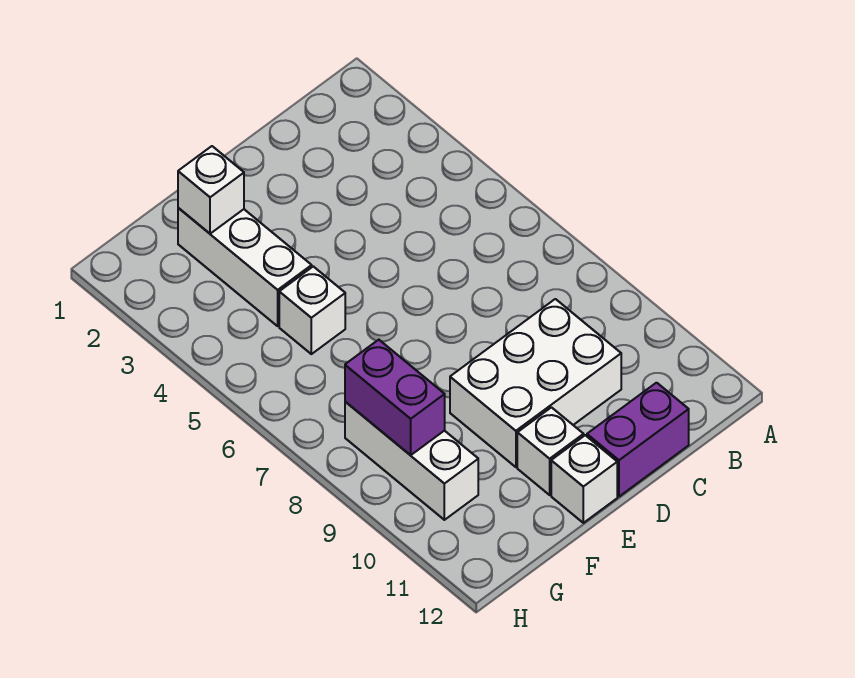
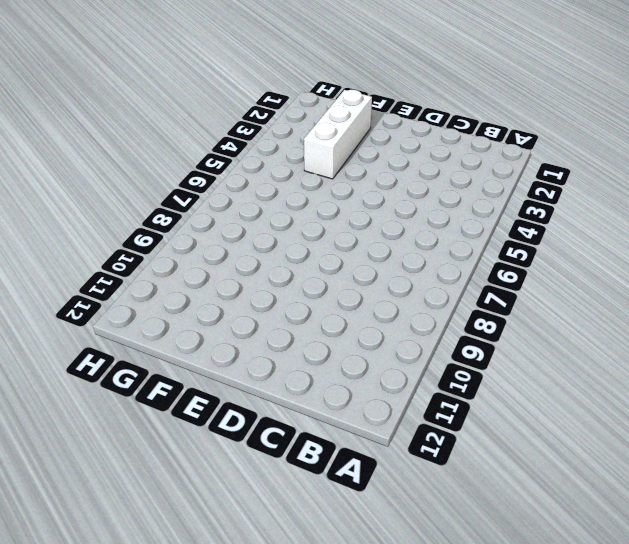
none -> white brick C9:E10 level 1
none -> purple brick C12:D12 level 1

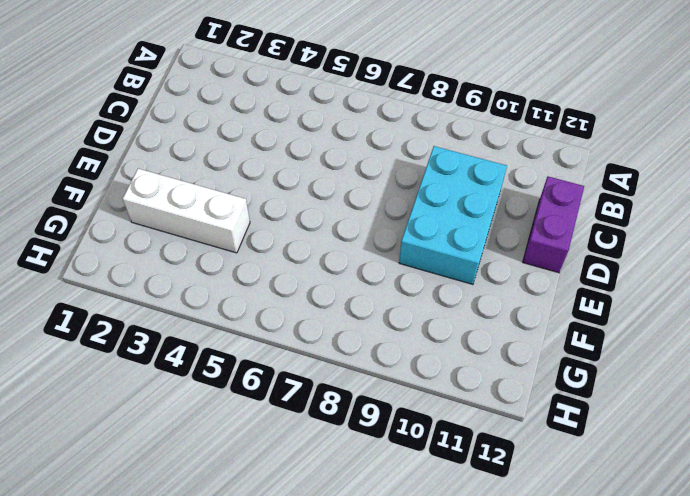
cyan brick C9:E10 level 1 -> white brick C9:E10 level 1
none -> white brick E11 level 1
none -> white brick E12 level 1

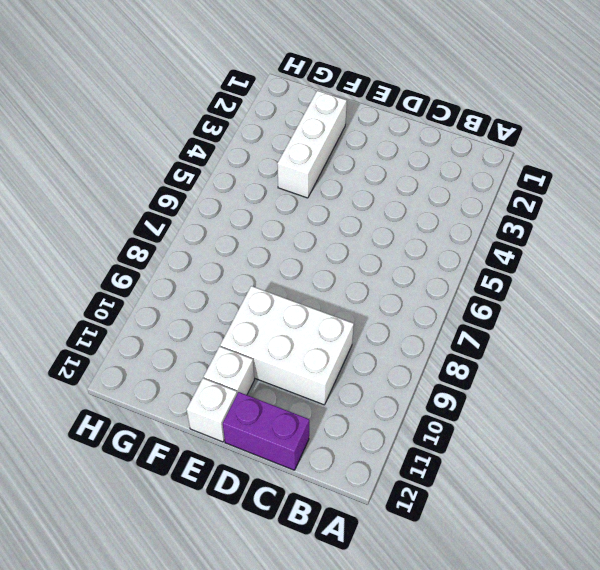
none -> white brick F5 level 1
none -> white brick G8:G10 level 1

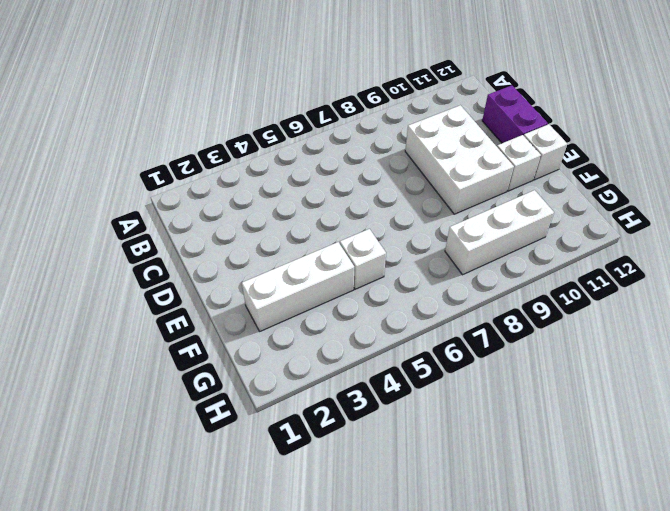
none -> white brick F2 level 2
none -> purple brick G8:G9 level 2

